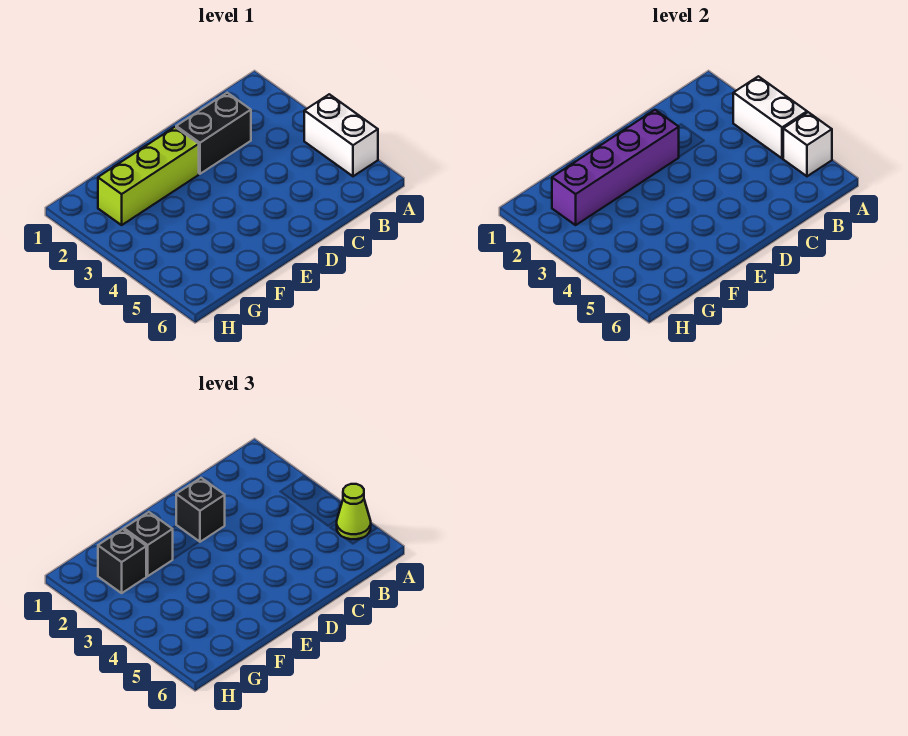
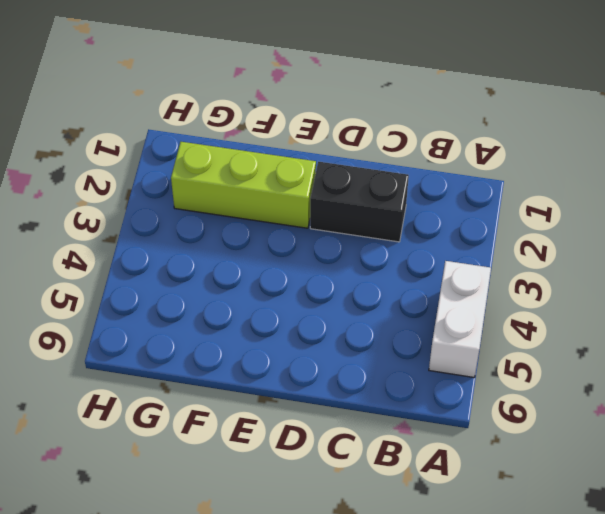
none -> white brick A3:A4 level 2
none -> white brick A5 level 2

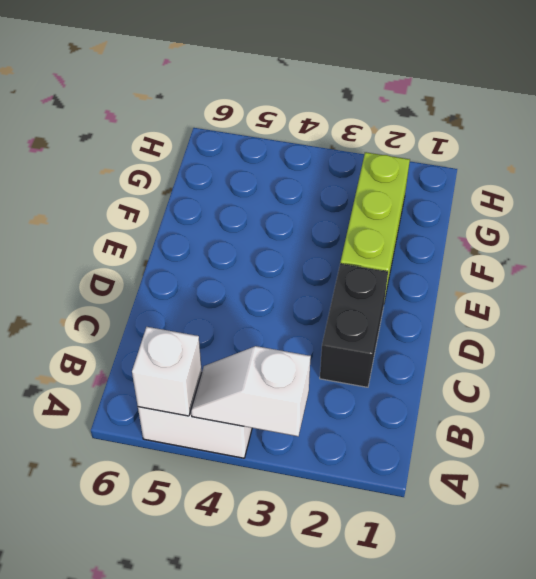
white slope A3:A4 level 2 top 3 -> white brick A3:A4 level 2
none -> purple brick D2:G2 level 2
none -> lime cone A5 level 3

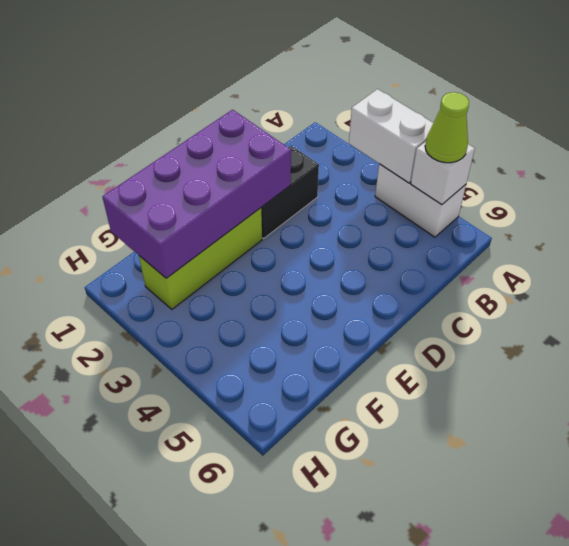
purple brick D1:G2 level 2 -> purple brick D2:G2 level 2
none -> black brick D2 level 3
none -> black brick F2 level 3

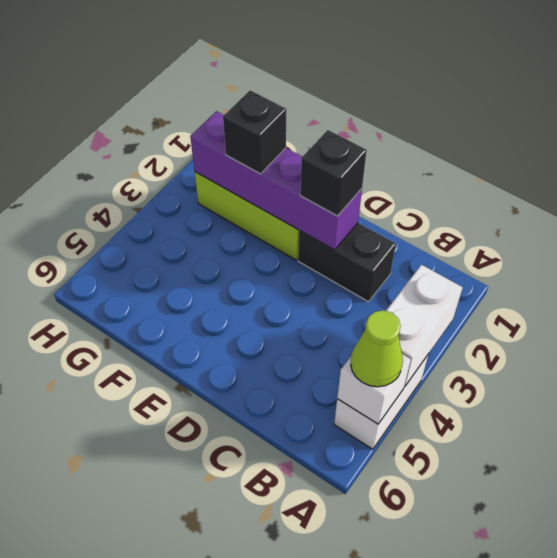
none -> black brick G2 level 3

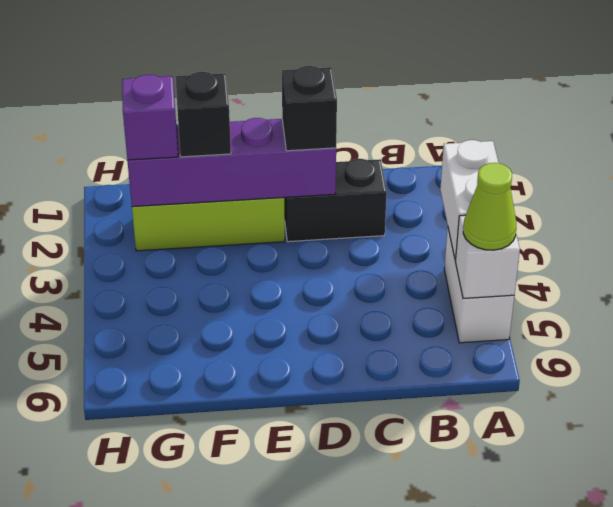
purple brick G2 level 3 -> black brick G2 level 3

